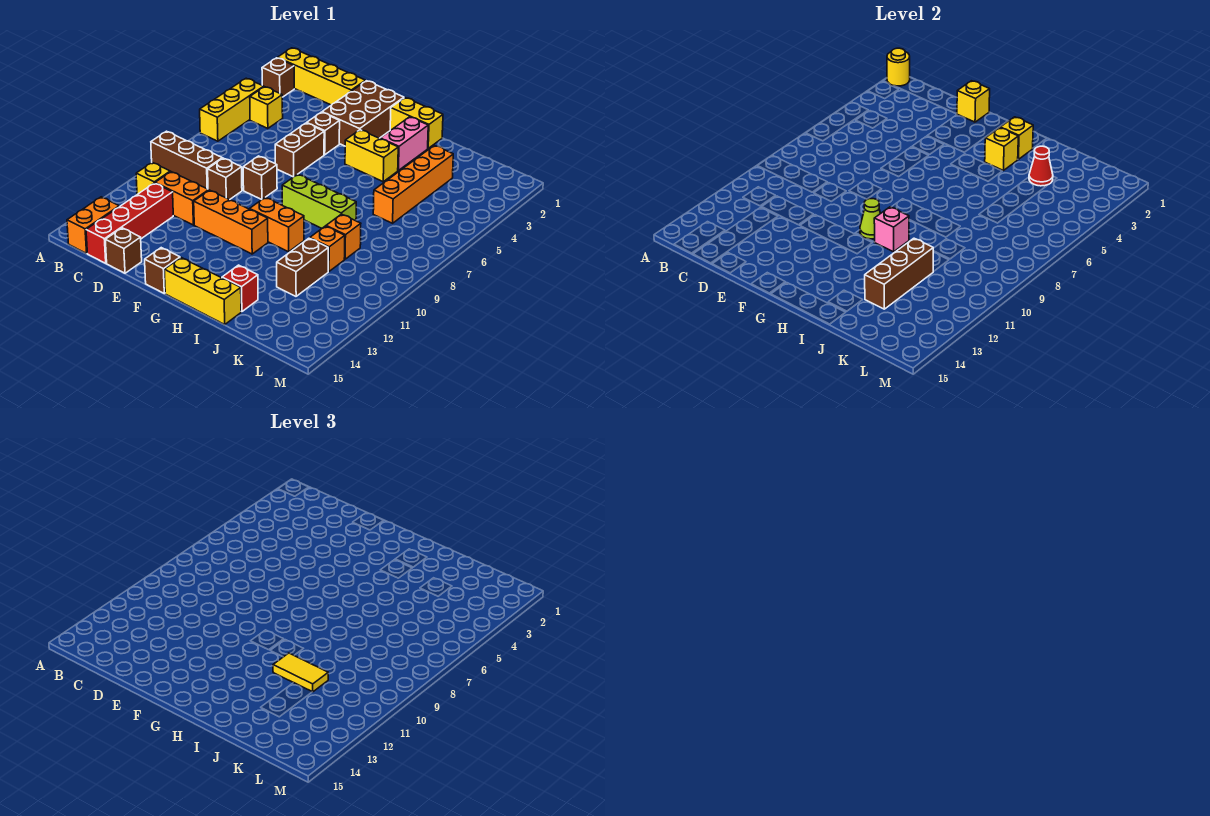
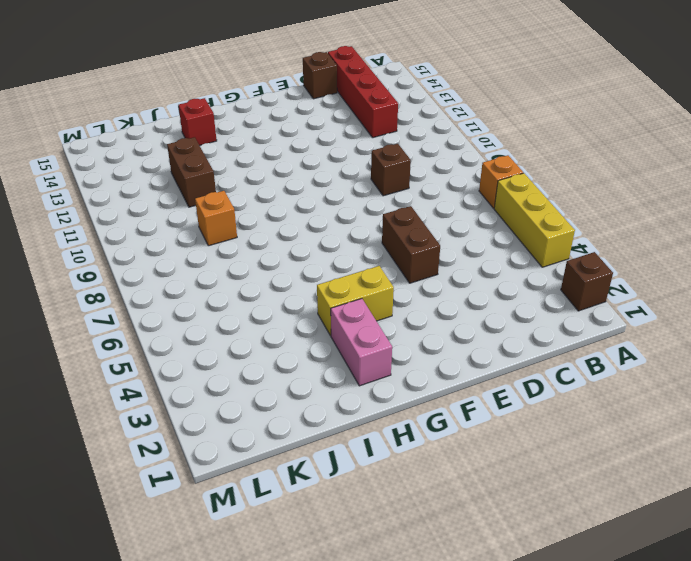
orange brick A7 level 1 -> orange brick J10 level 1
none -> yellow brick A1:D1 level 1
none -> brown brick A9:C9 level 1
none -> yellow brick B4 level 1
none -> yellow brick B11 level 1

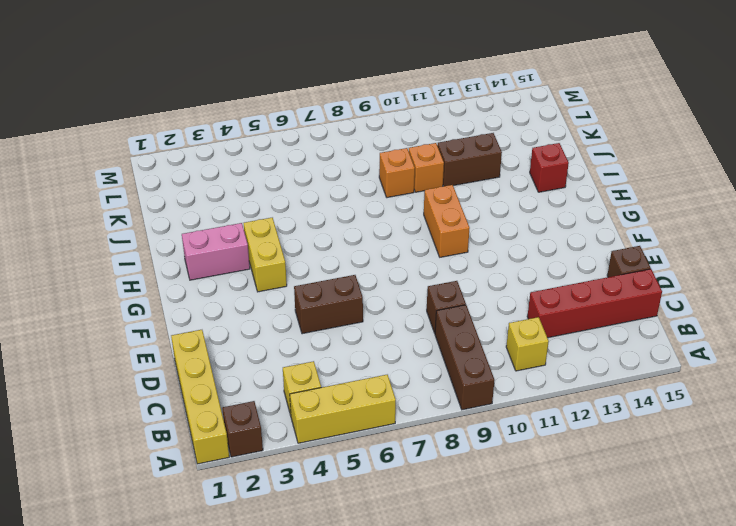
none -> orange brick B14:B15 level 1
none -> orange brick C11:D11 level 1
none -> brown brick E1:F3 level 1
none -> brown brick E4 level 1

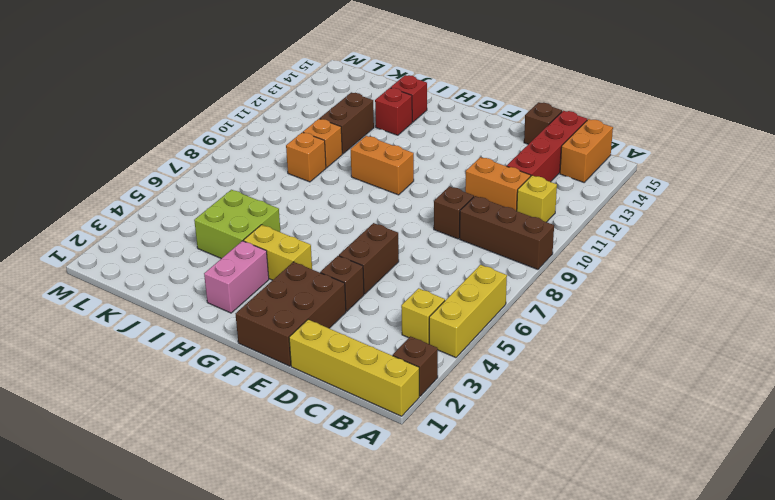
lime brick I4:J5 level 1 -> orange brick J3:J6 level 1
red brick I13 level 1 -> none
none -> brown brick E8 level 1
none -> orange brick E11:G11 level 1
none -> brown brick F15 level 1
none -> yellow brick G1:H1 level 1

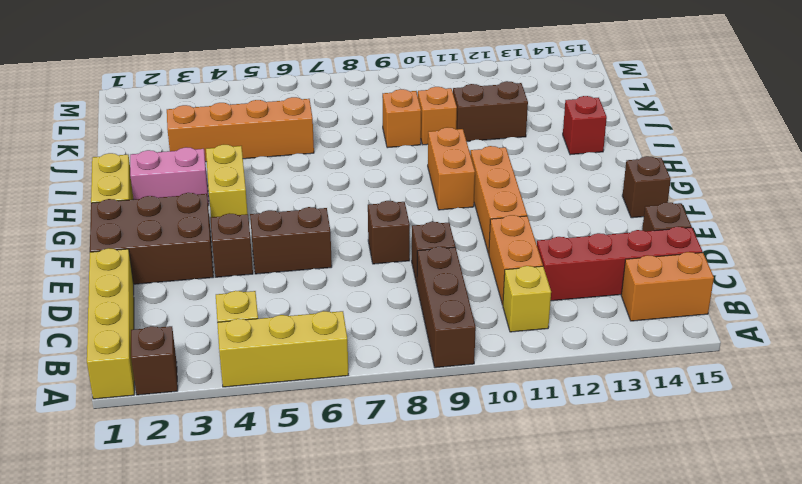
none -> lime brick G8:I8 level 1
none -> yellow brick G15:I15 level 1
none -> yellow round brick A1 level 2
none -> yellow brick E1 level 2

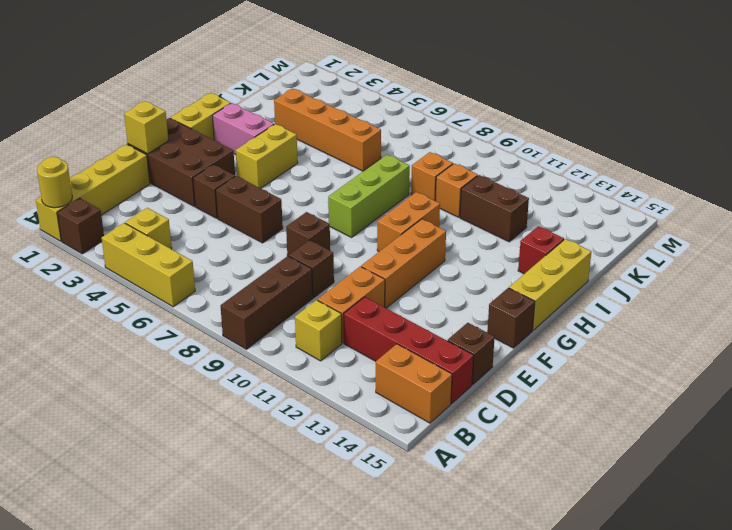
none -> lime cone G10 level 2
none -> yellow brick H2 level 2
none -> yellow brick H3 level 2
none -> pink brick H10 level 2

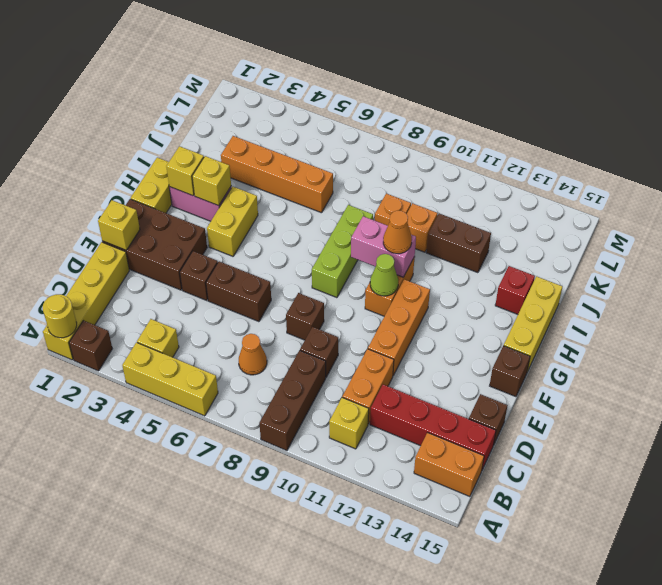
orange cone C7 level 1 -> none
pink brick H9:H10 level 2 -> pink brick H10 level 2
orange cone H10 level 3 -> none
none -> red cone J3 level 2
none -> brown brick J11:J13 level 2
none -> yellow tile I11:J11 level 3

